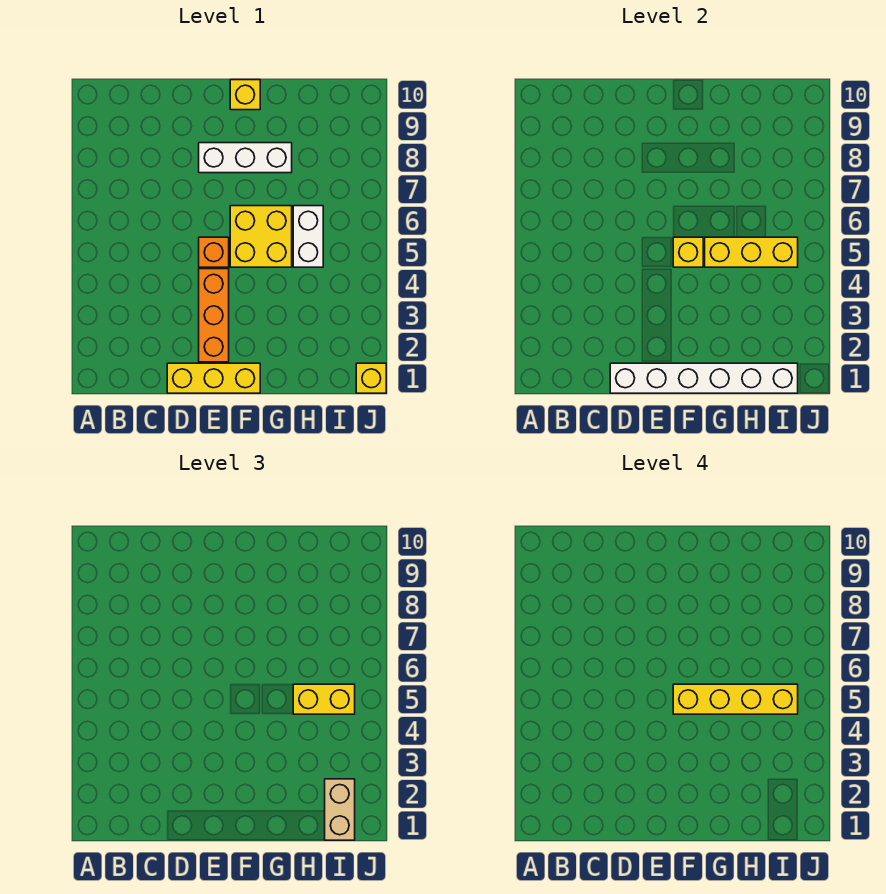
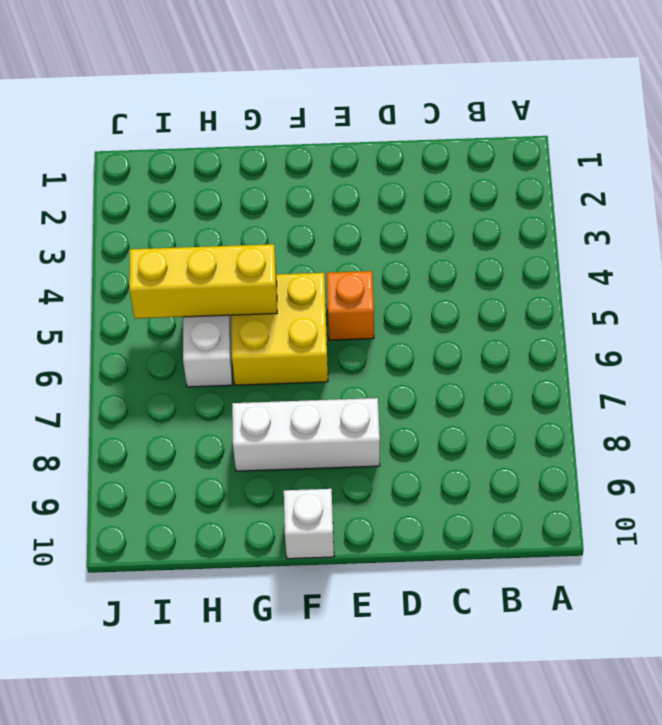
white brick F10 level 1 -> yellow brick F10 level 1
none -> yellow brick D1:F1 level 1
none -> orange brick E2:E4 level 1
none -> yellow brick J1 level 1

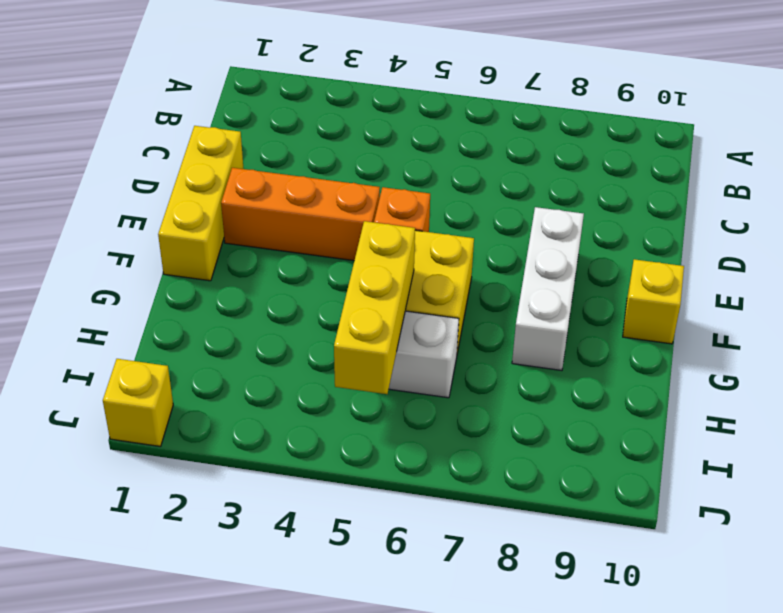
none -> white brick D1:I1 level 2
none -> yellow brick F5 level 2
none -> yellow brick H5:I5 level 3

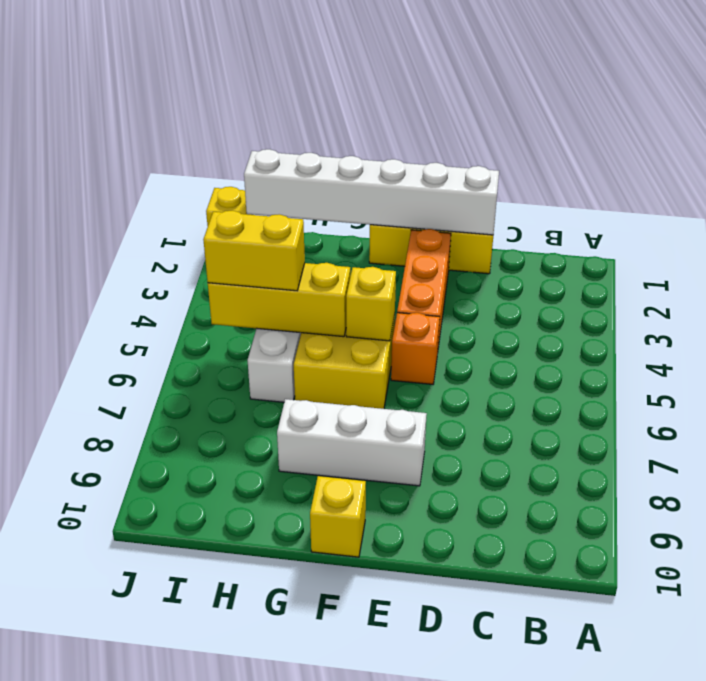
none -> tan brick I1:I2 level 3
none -> yellow brick F5:I5 level 4

